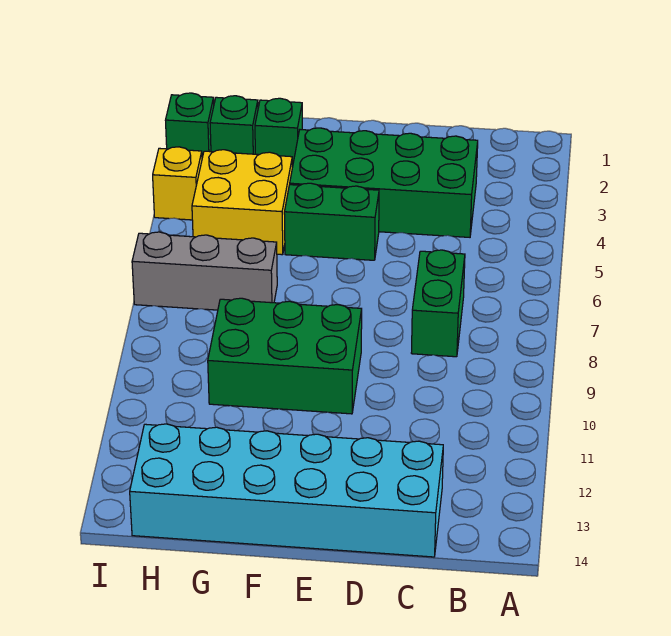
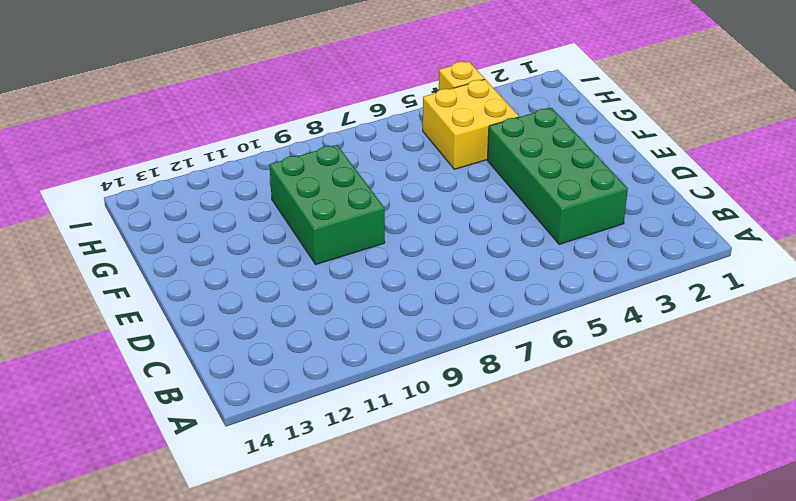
none -> green brick C7:C8 level 1
none -> cyan brick C13:H14 level 1

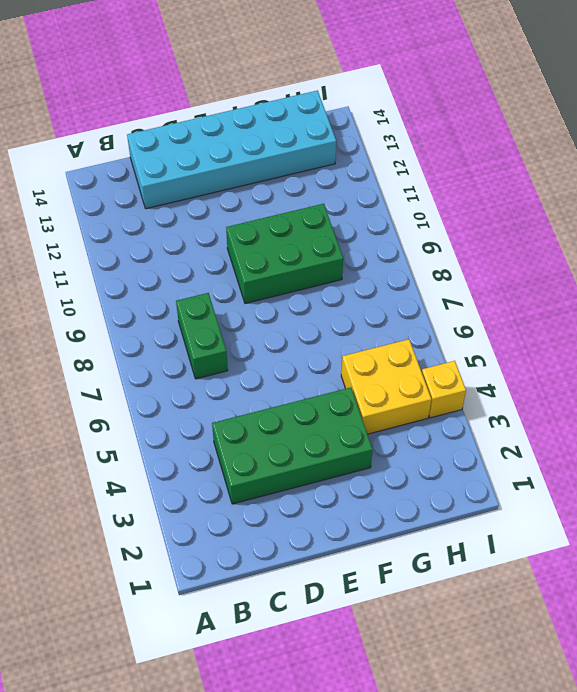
none -> green brick E5:F5 level 1
none -> green brick G2 level 1

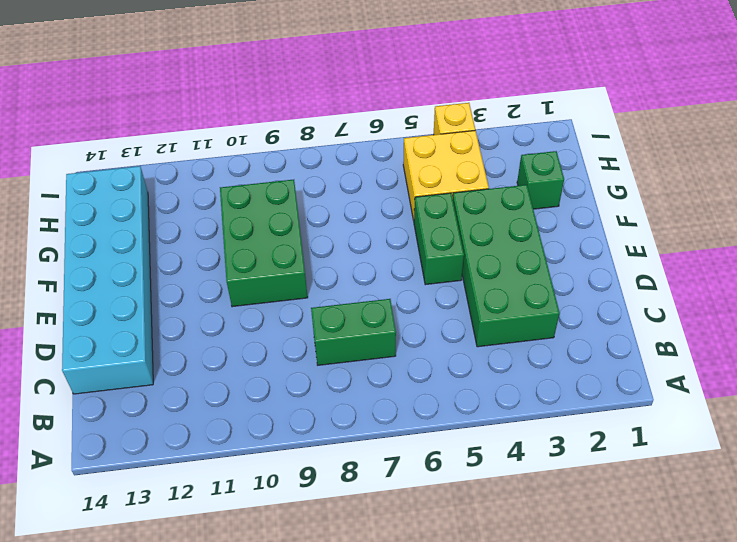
none -> grey brick G7:I7 level 1
none -> green brick H2 level 1

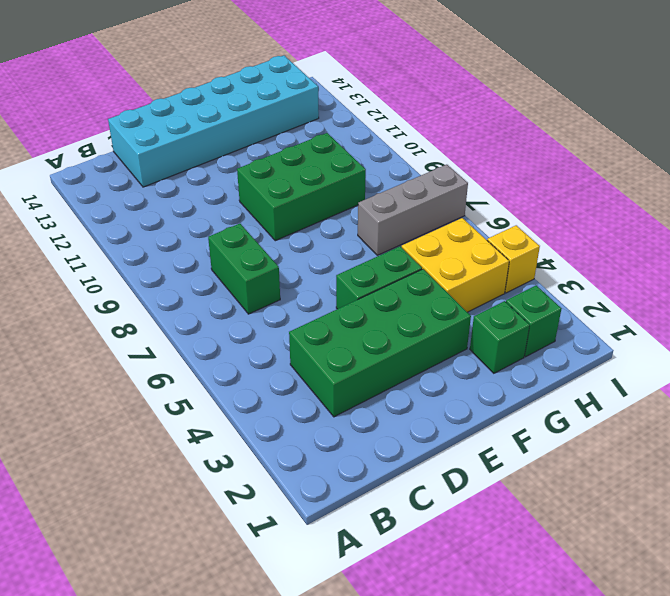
none -> green brick I2 level 1

